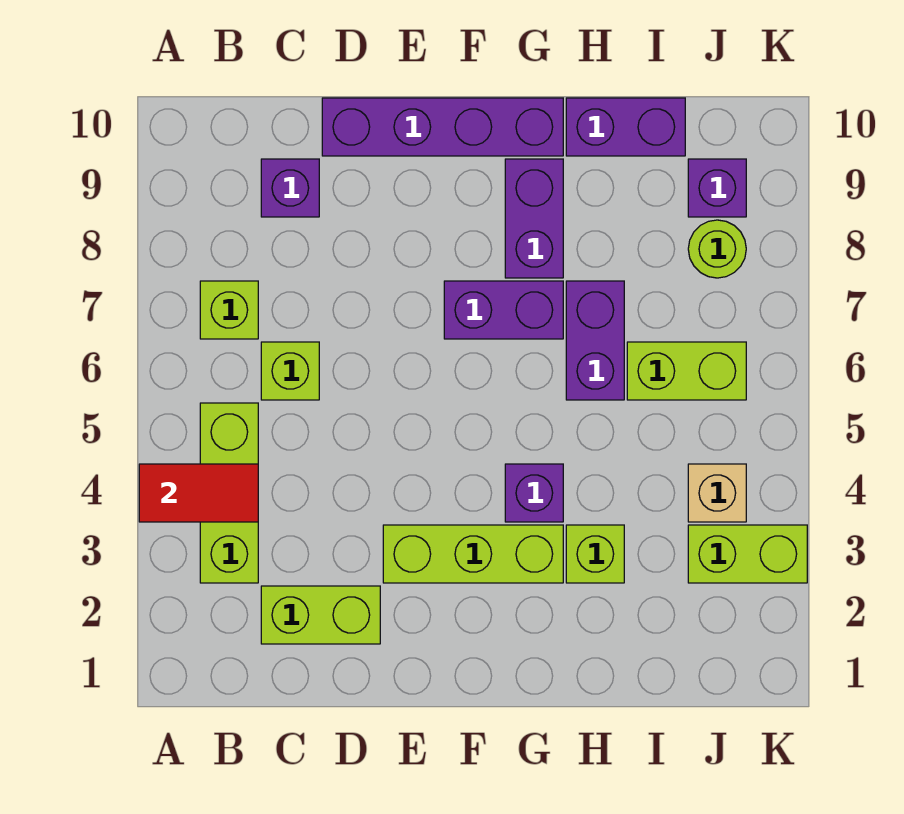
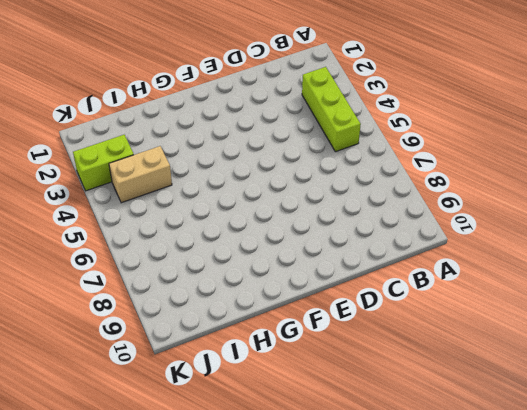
tan brick I4:J4 level 1 -> tan brick J4 level 1
none -> lime brick B7 level 1
none -> lime brick C2:D2 level 1
none -> lime brick C6 level 1

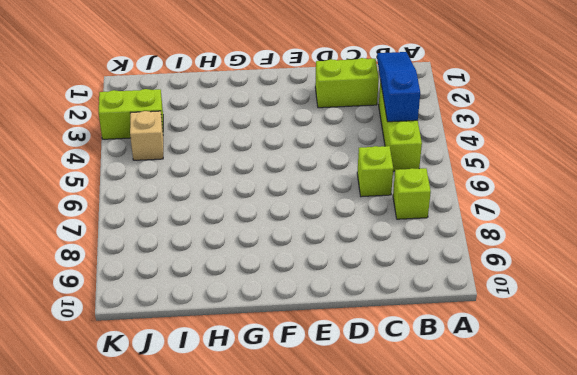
blue slope B2:B4 level 2 top 4 -> red tile A4:B4 level 2
none -> purple brick C9 level 1
none -> purple brick D10:G10 level 1
none -> lime brick E3:G3 level 1

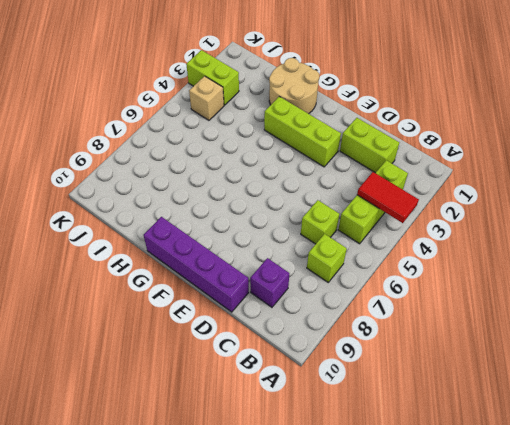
tan round brick G1:H2 level 1 -> none
none -> purple brick F7:G7 level 1
none -> purple brick G4 level 1
none -> purple brick G8:G9 level 1

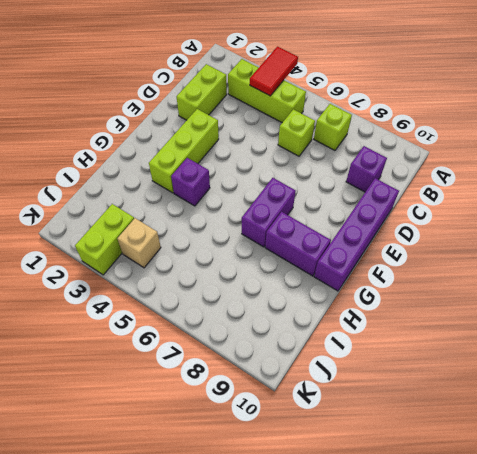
none -> lime brick H3 level 1
none -> purple brick H6:H7 level 1
none -> purple brick H10:I10 level 1

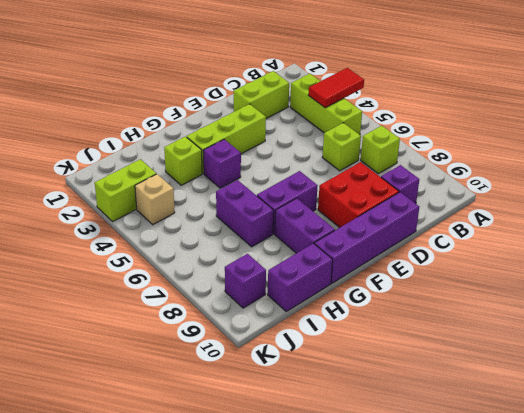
red brick D8:E9 level 1 -> none
none -> lime brick I6:J6 level 1
none -> lime round brick J8 level 1

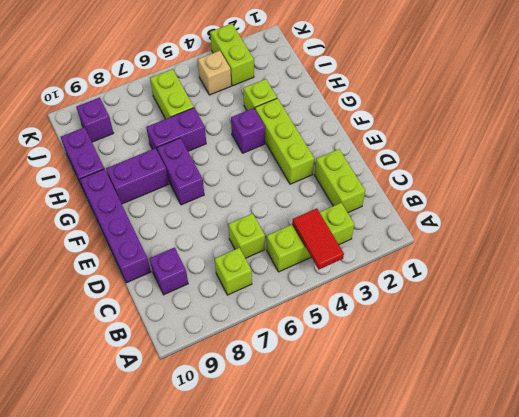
none -> lime round brick J8 level 1

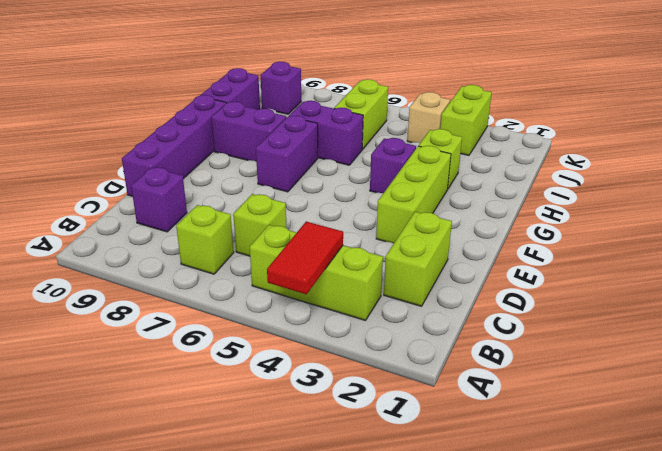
none -> lime round brick J8 level 1

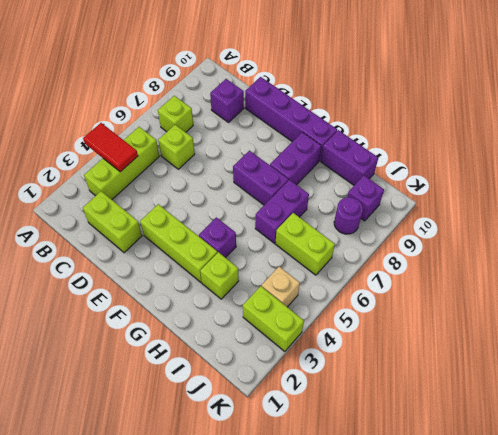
purple round brick J8 level 1 -> lime round brick J8 level 1

